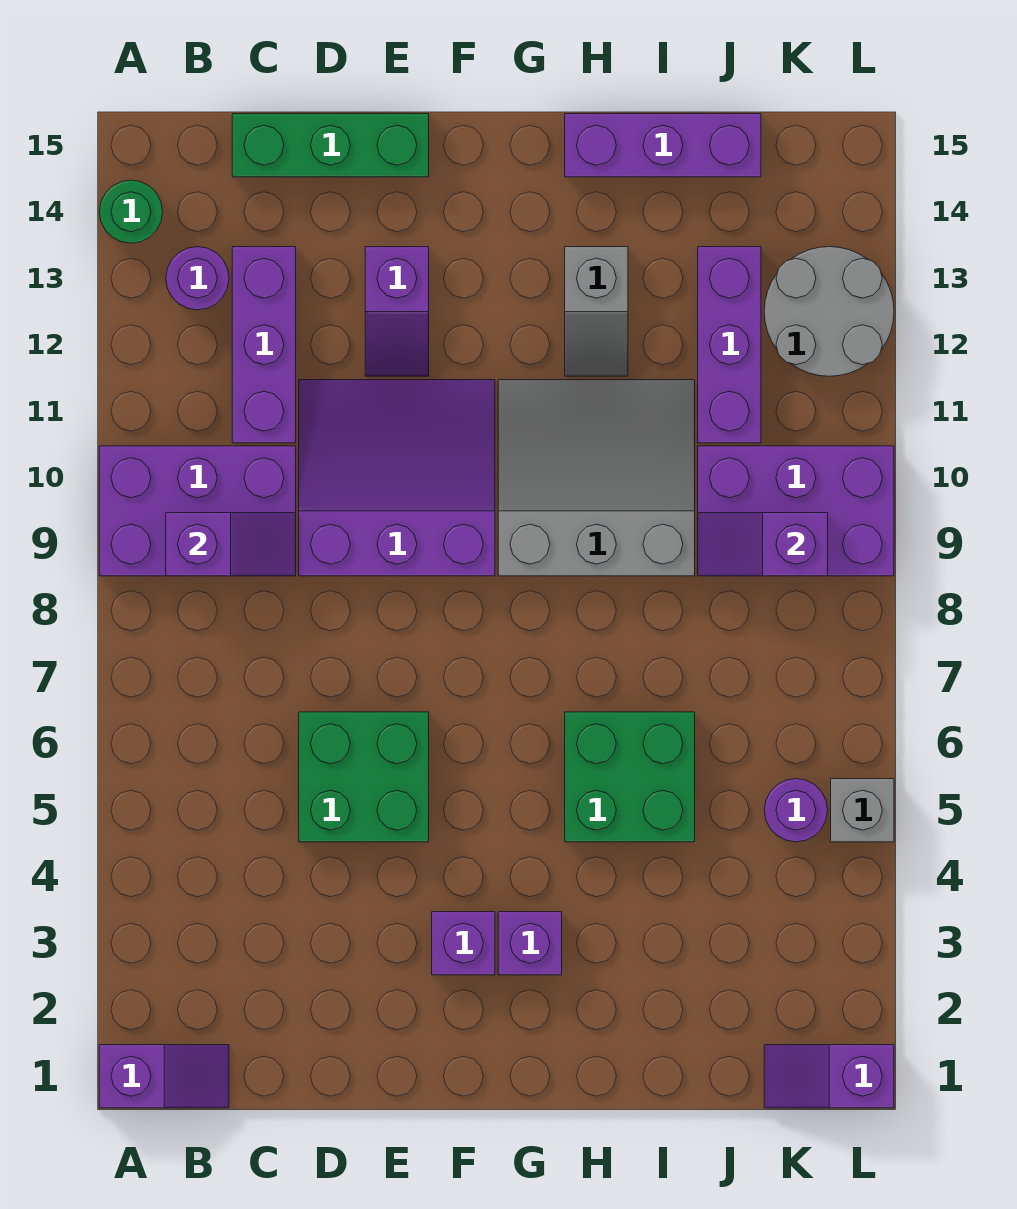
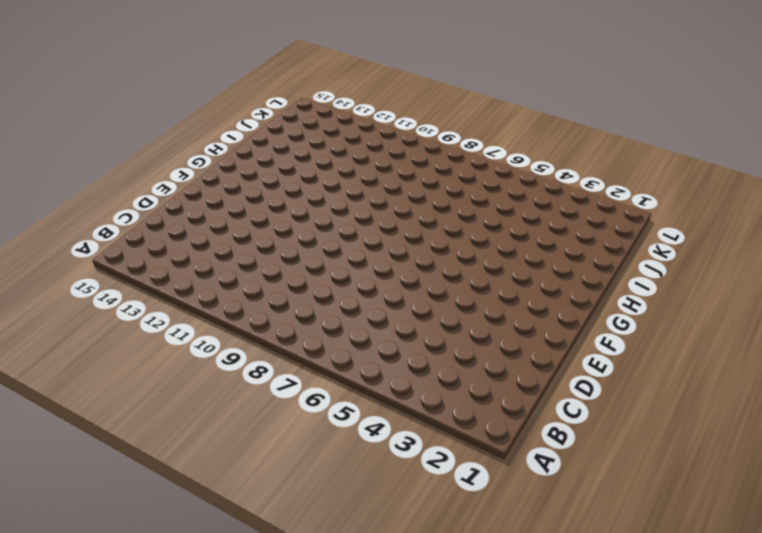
none -> purple slope A1:B1 level 1 top A
none -> purple brick A9:C10 level 1
none -> green round brick A14 level 1

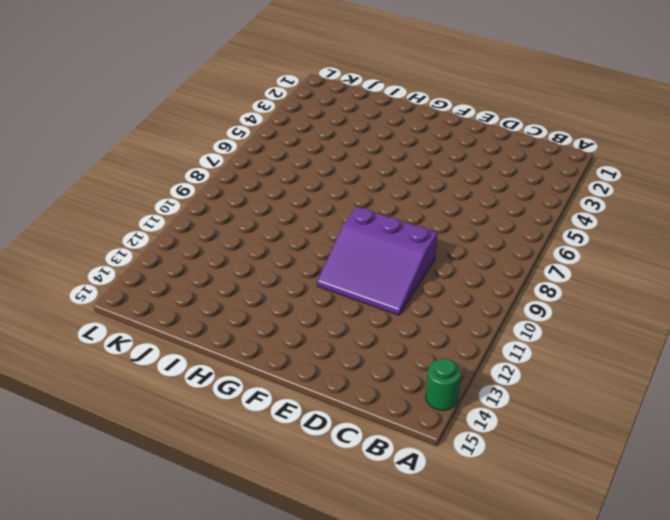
none -> purple slope A1:B1 level 1 top A
none -> purple brick A9:C10 level 1
none -> purple round brick B13 level 1

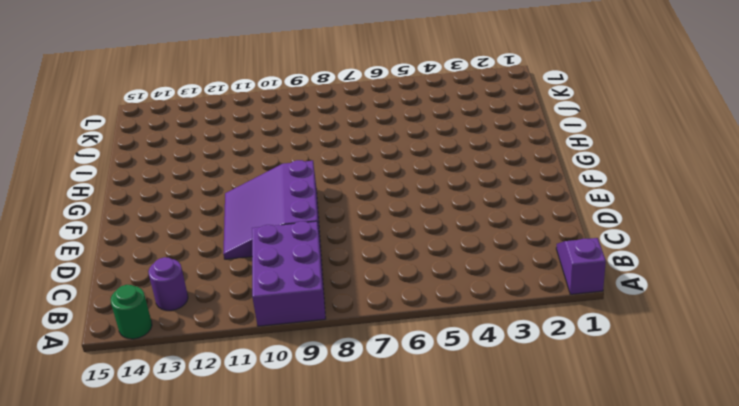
none -> purple brick C11:C13 level 1
none -> green brick C15:E15 level 1
none -> green brick D5:E6 level 1

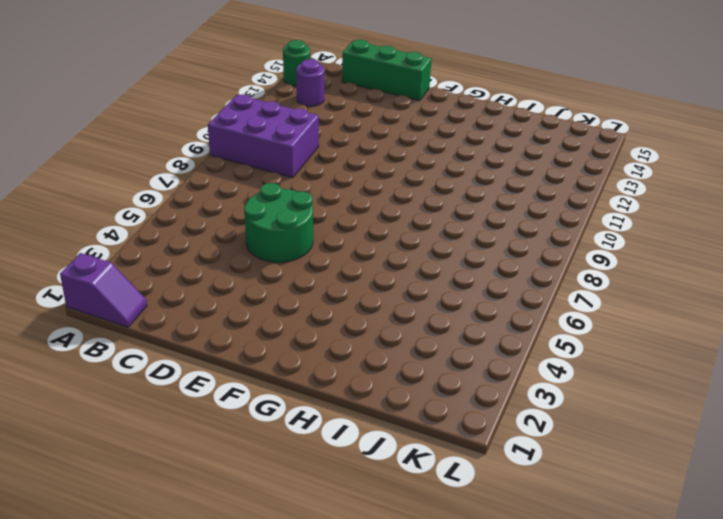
green round brick D5:E6 level 1 -> green brick D5:E6 level 1
none -> purple brick C11:C13 level 1
none -> purple slope D9:F11 level 1 top 9
none -> purple slope E12:E13 level 1 top 13

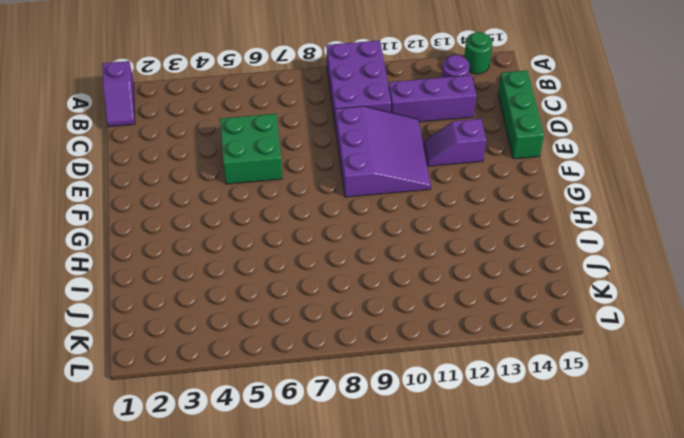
none -> purple brick F3 level 1
none -> purple brick G3 level 1
none -> grey slope G9:I11 level 1 top 9

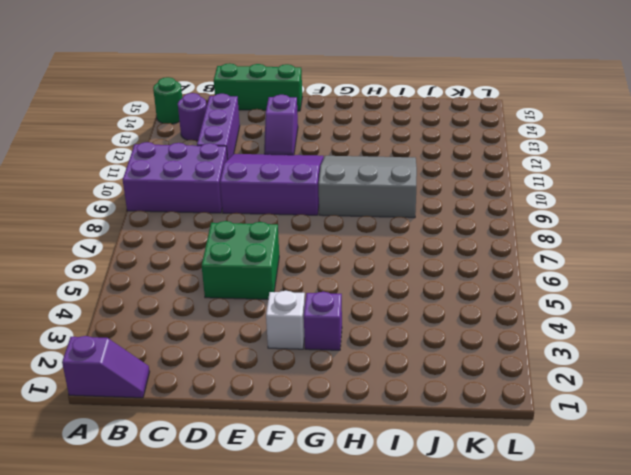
white brick F3 level 1 -> purple brick F3 level 1
none -> green brick H5:I6 level 1
none -> grey slope H12:H13 level 1 top 13
none -> purple brick H15:J15 level 1

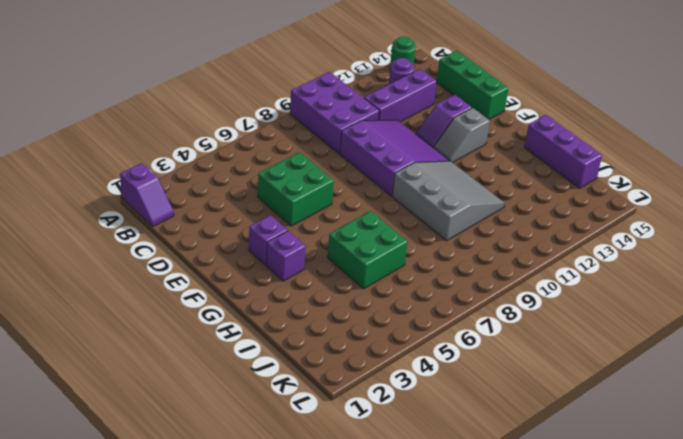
grey slope F12:F13 level 1 top 13 -> grey slope H12:H13 level 1 top 13
none -> purple brick J9:L10 level 1
none -> purple brick J11:J13 level 1
none -> purple slope K1:L1 level 1 top L

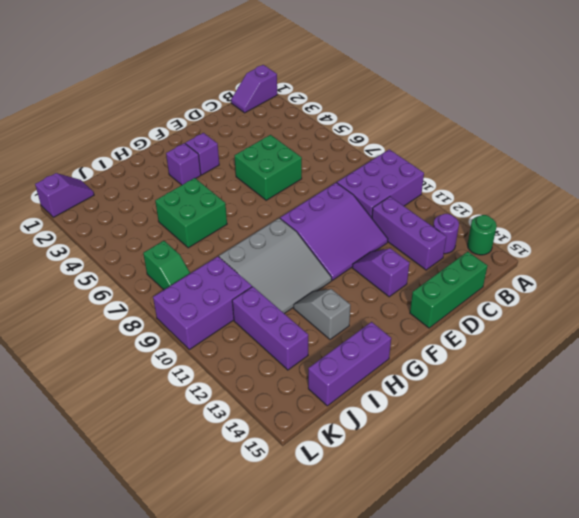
green slope K7:K8 level 1 top 7 -> none
none -> purple round brick K5 level 1
none -> grey round brick K12:L13 level 1
none -> grey brick L5 level 1

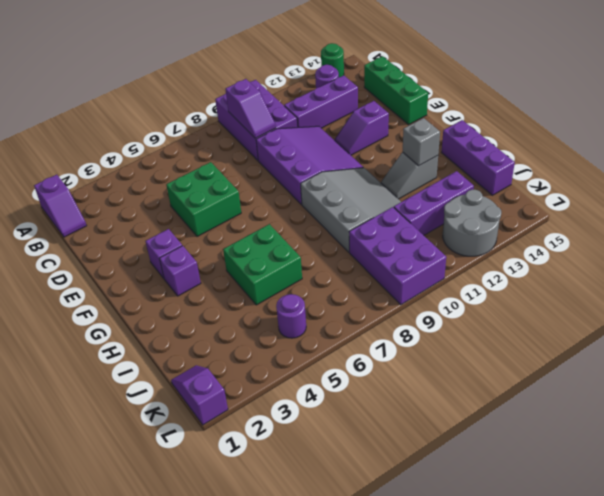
grey brick H13 level 2 -> grey brick L5 level 1
none -> purple slope J9:K9 level 2 top K

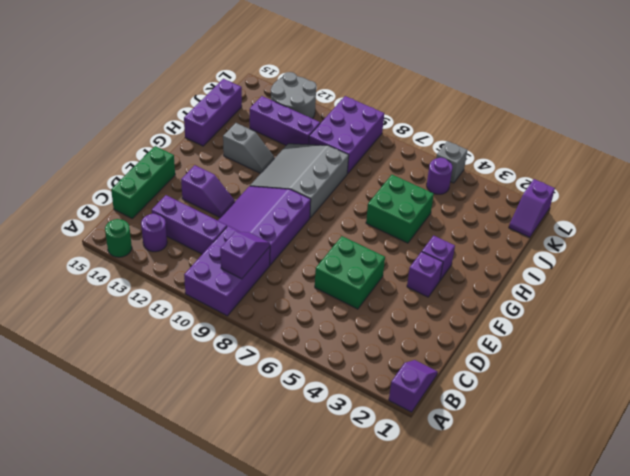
none -> purple slope J9:K9 level 2 top K

